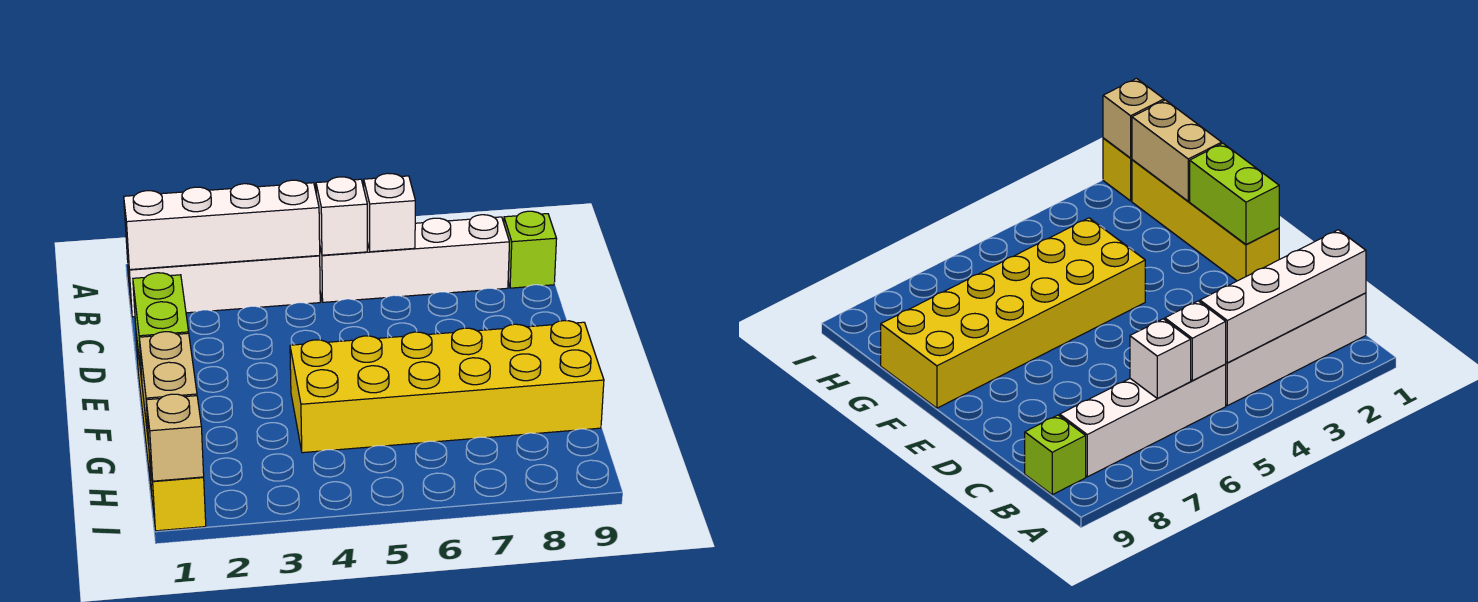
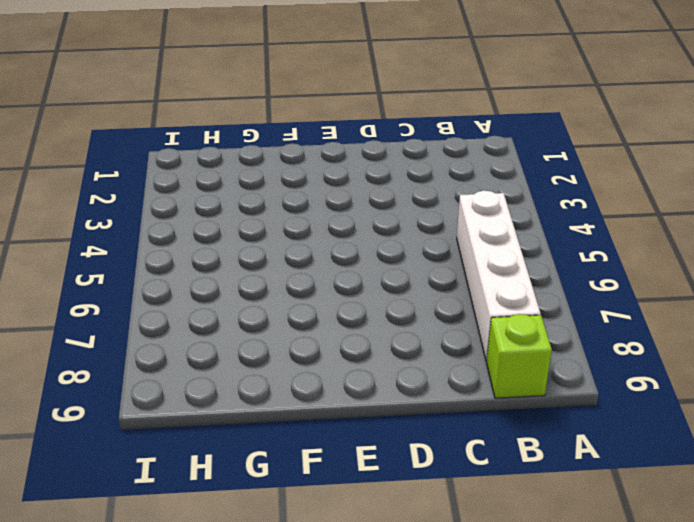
none -> white brick B1:B4 level 1
none -> yellow brick E1:H1 level 1
none -> yellow brick F4:G9 level 1

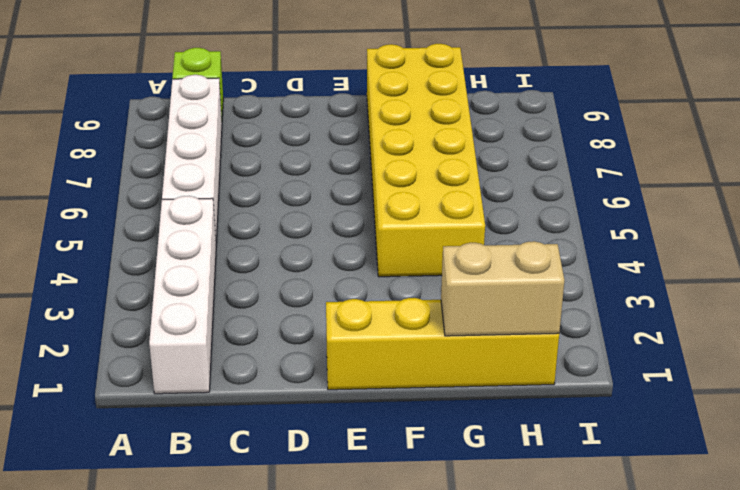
none -> yellow brick I1 level 1
none -> white brick B1:B4 level 2
none -> white brick B5 level 2

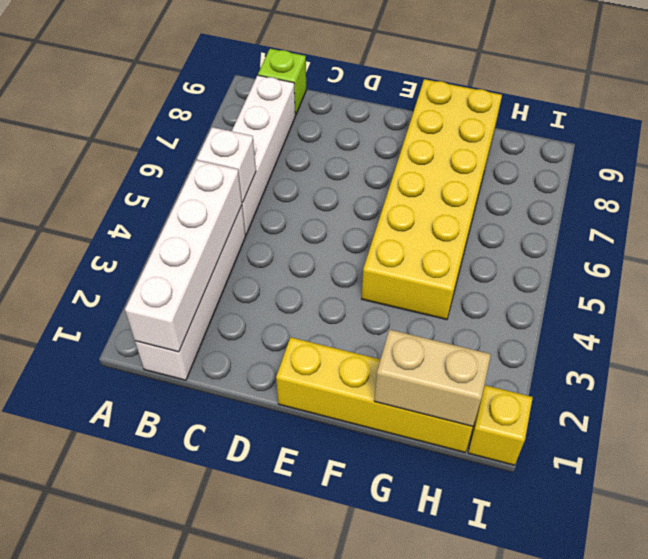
none -> white brick B6 level 2
none -> lime brick E1:F1 level 2
none -> tan brick I1 level 2

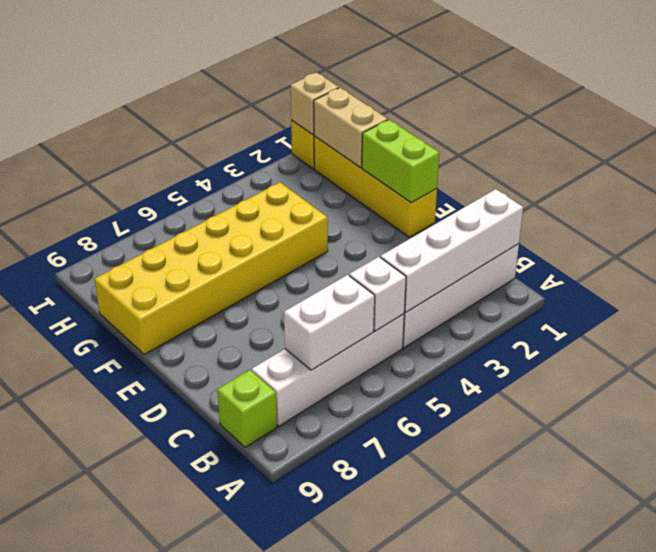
white brick B6:B7 level 2 -> white brick B6 level 2

